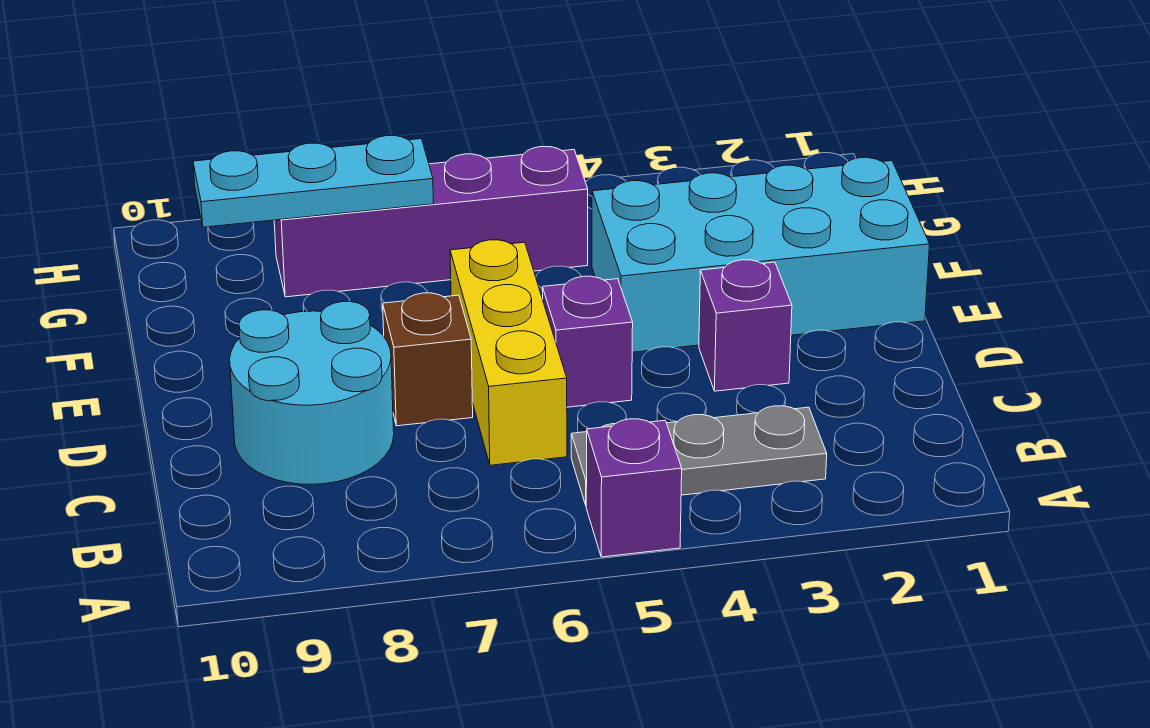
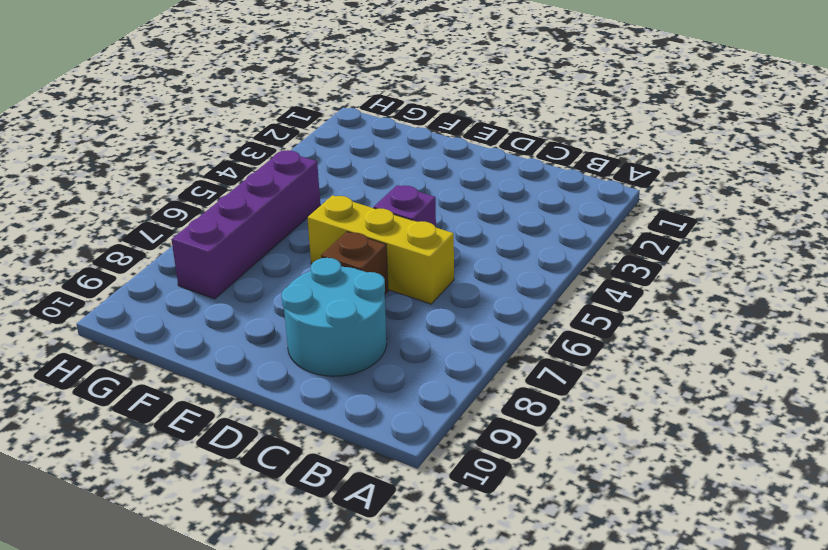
none -> purple brick A5 level 1
none -> grey plate B3:B5 level 1

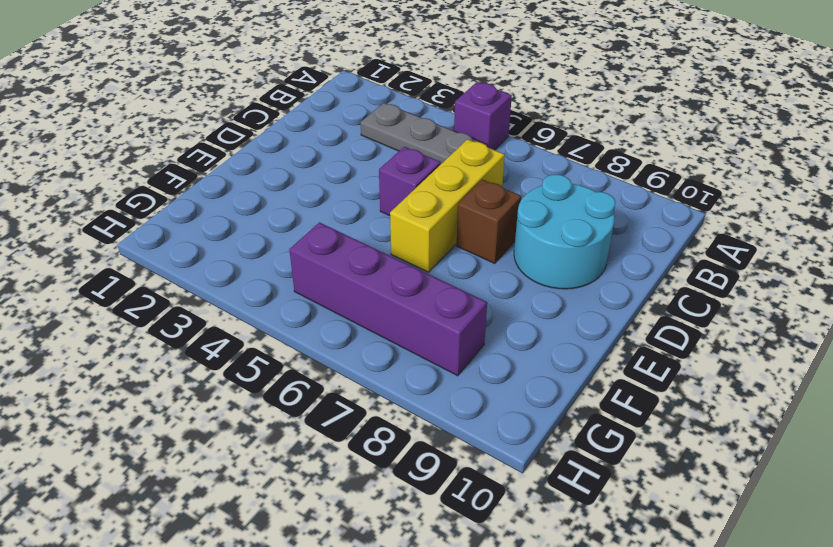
none -> purple brick D3 level 1
none -> cyan brick E1:F4 level 1

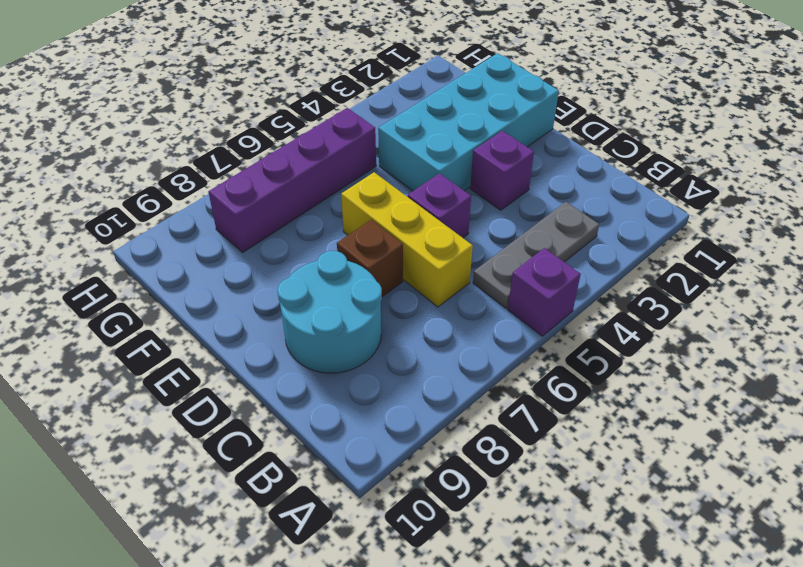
none -> cyan plate G7:G9 level 2

